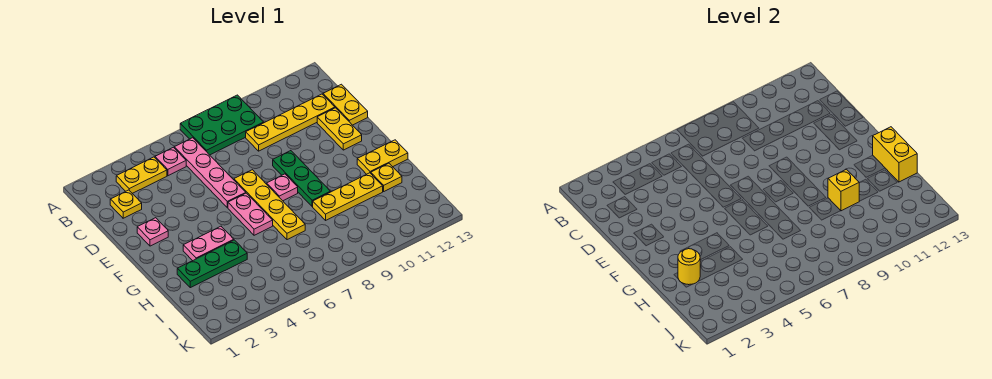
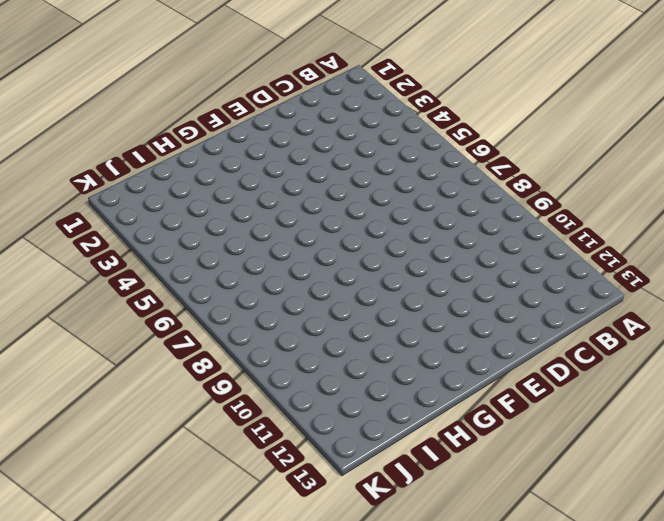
none -> green plate A7:B9 level 1
none -> yellow plate B3:B4 level 1
none -> pink plate B5 level 1

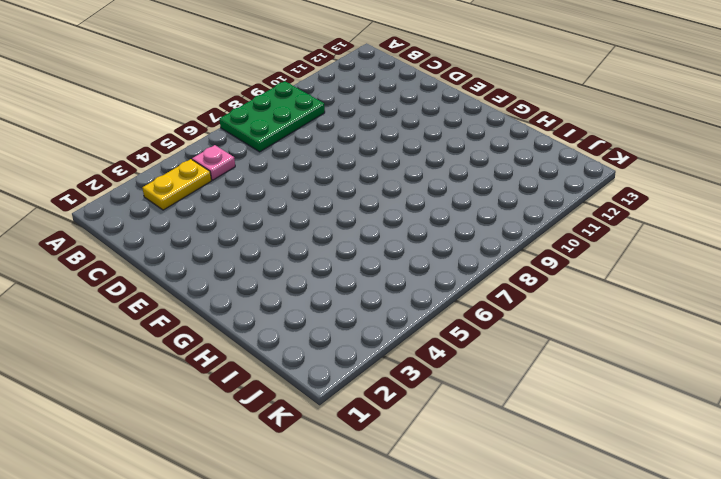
none -> pink plate B6:E6 level 1
none -> yellow plate C2 level 1
none -> yellow plate C9:C12 level 1

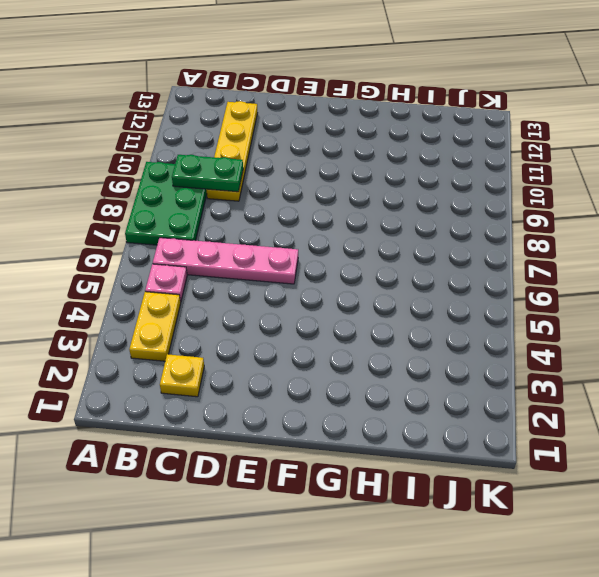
green plate B9:C9 level 2 -> none
none -> yellow plate C13:D13 level 1
none -> yellow plate D12:E12 level 1
none -> pink plate E2 level 1

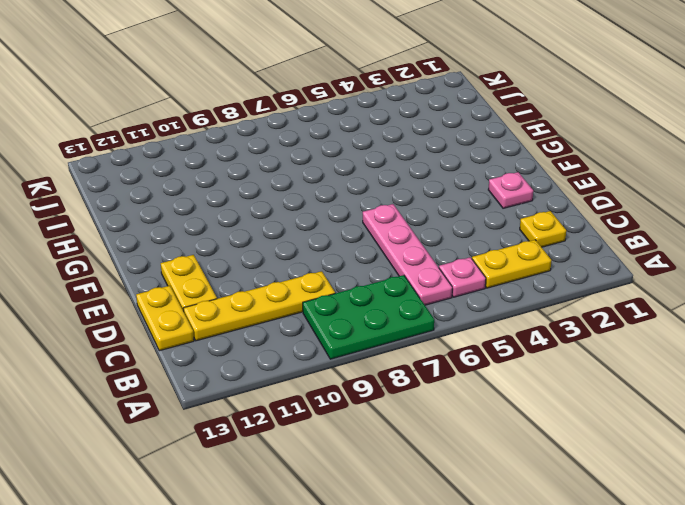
none -> yellow plate E7:H7 level 1
none -> green plate E9:G9 level 1
none -> pink plate F6:G6 level 1

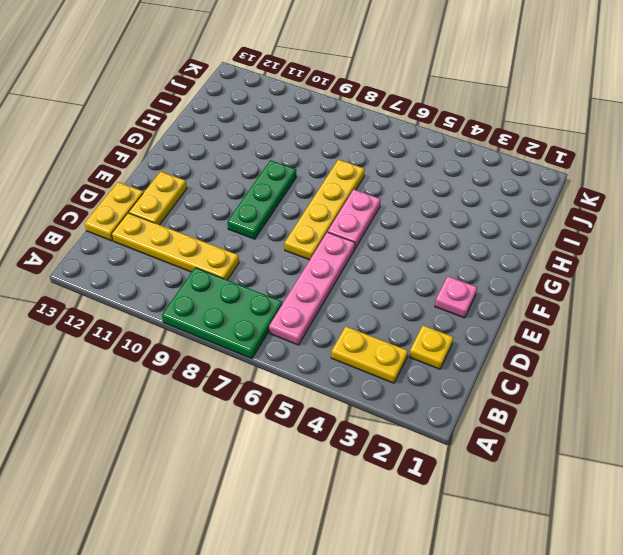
none -> pink plate B5 level 1
none -> pink plate F8 level 1
none -> pink plate G3:G4 level 1

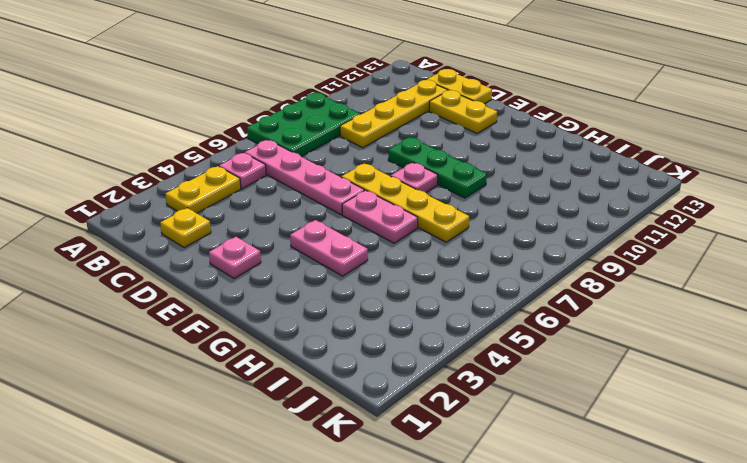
pink plate F4:G4 level 1 -> pink plate G3:G4 level 1
none -> yellow plate G12:G13 level 1
none -> green plate H2:H4 level 1
none -> yellow plate H9:H11 level 1

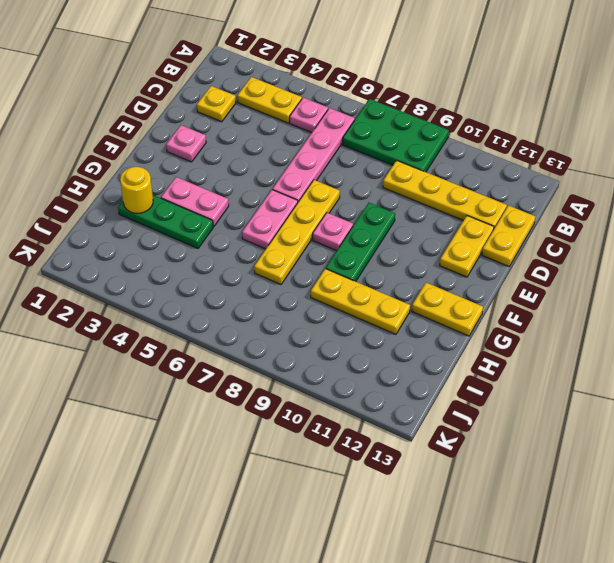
none -> yellow plate H12 level 1
none -> yellow brick G13:H13 level 2
none -> yellow brick H10 level 2

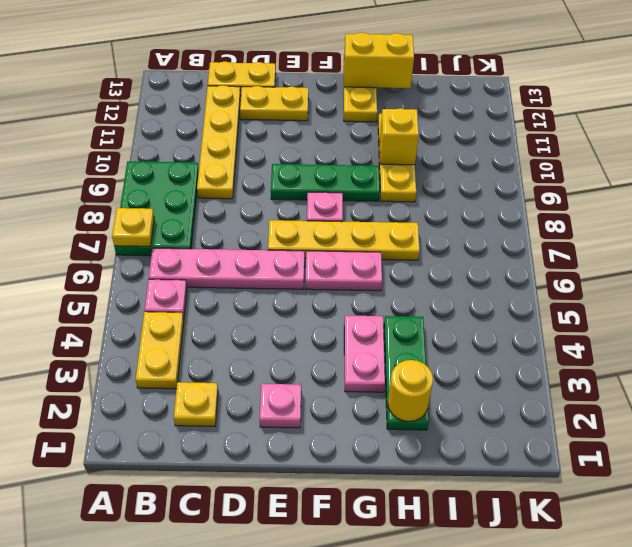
yellow plate A7 level 2 -> yellow plate H12 level 1

